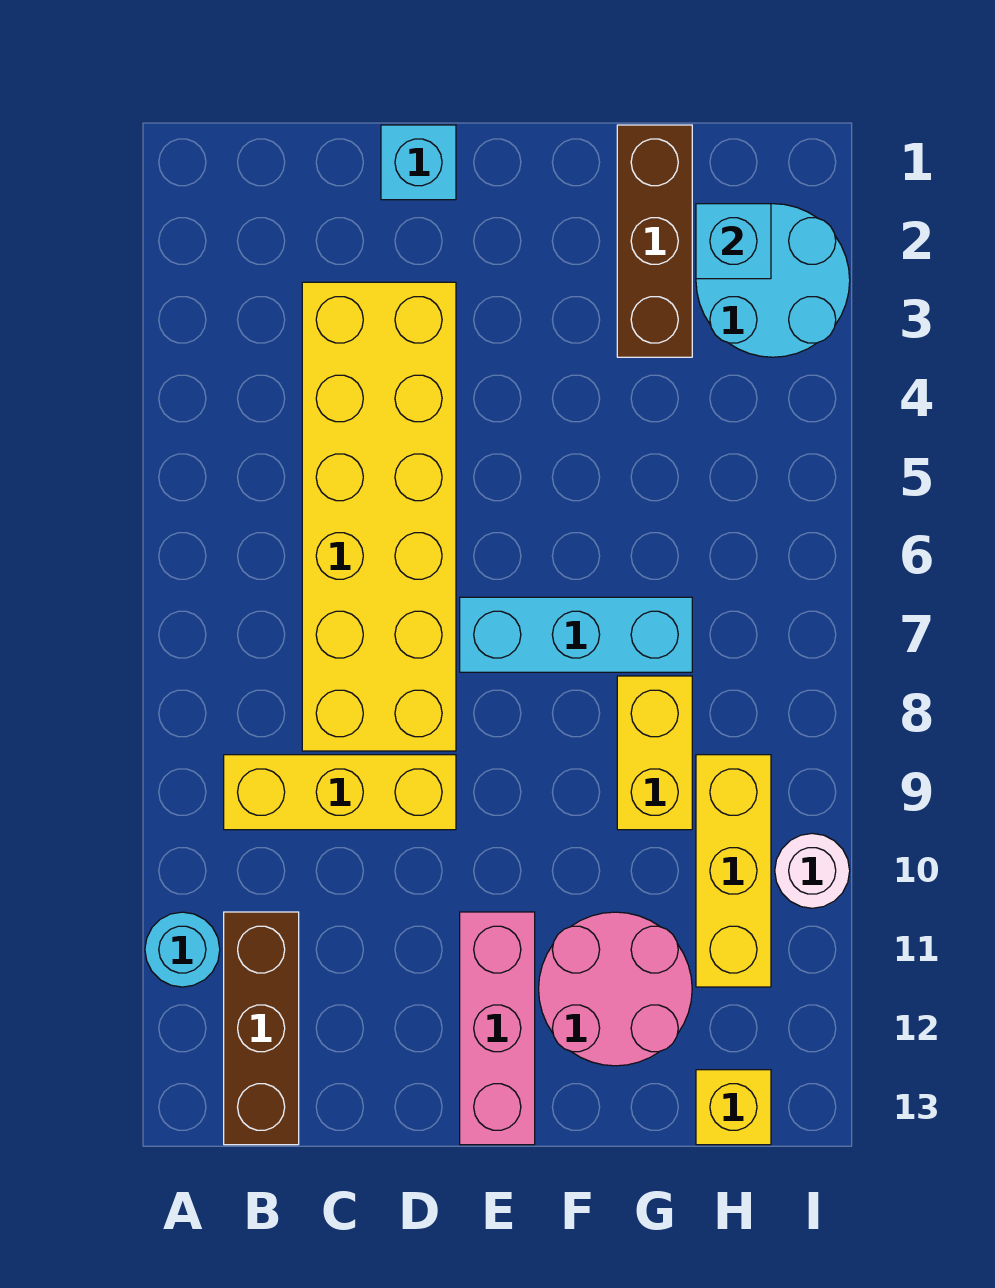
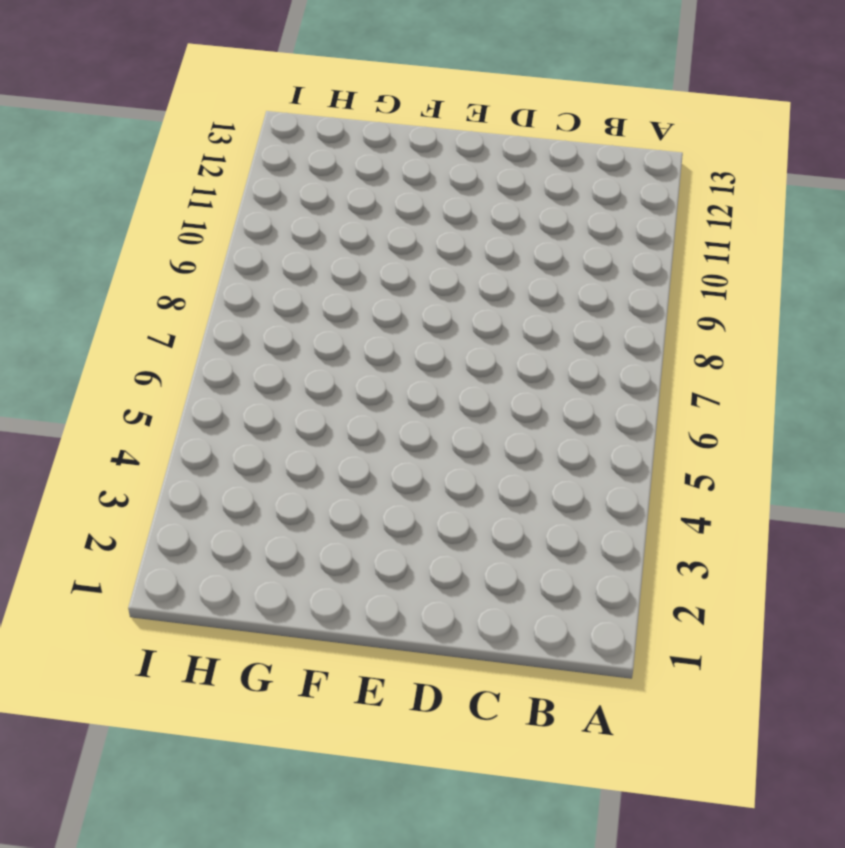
none -> cyan round brick A11 level 1
none -> yellow brick B9:D9 level 1
none -> brown brick B11:B13 level 1

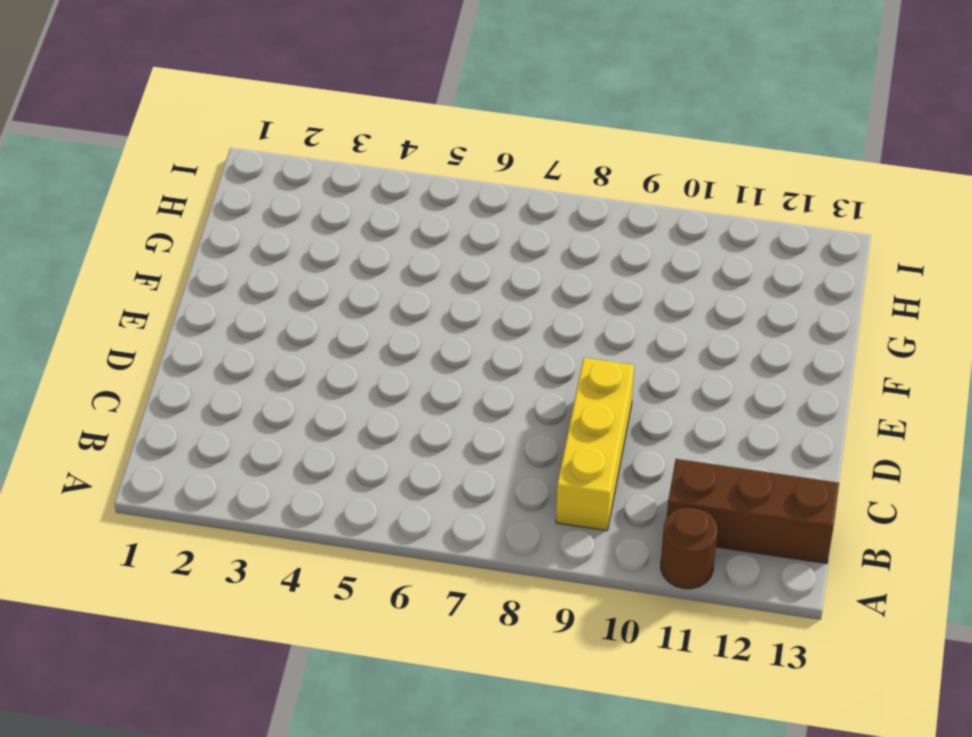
brown round brick A11 level 1 -> cyan round brick A11 level 1
none -> yellow brick C3:D8 level 1
none -> cyan brick D1 level 1
none -> cyan brick E7:G7 level 1

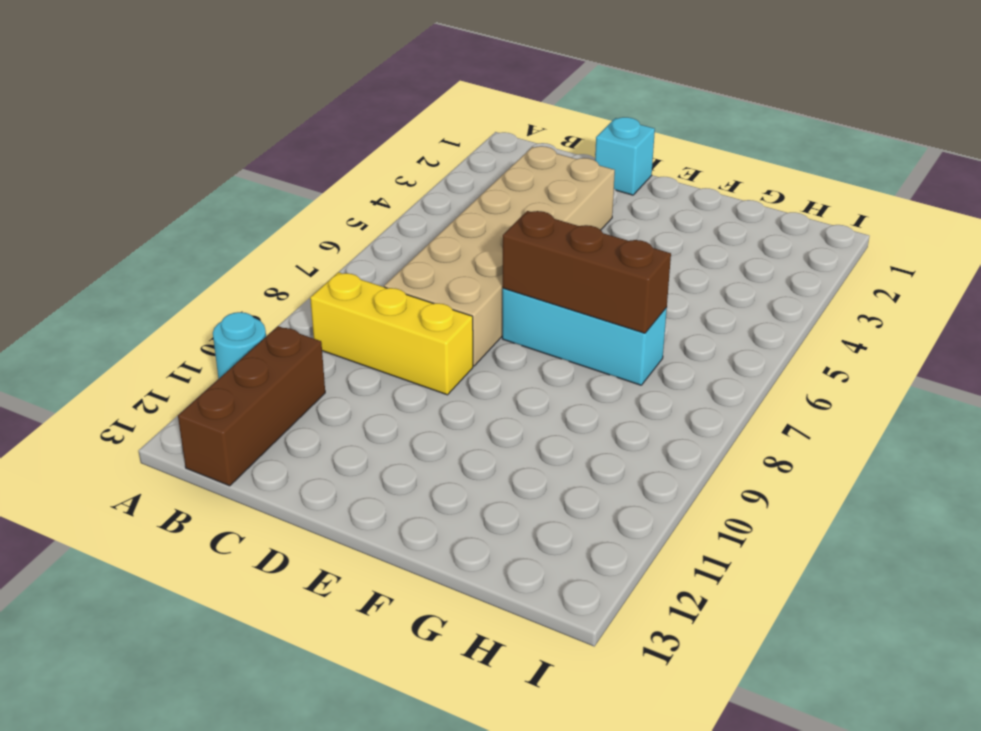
tan brick C3:D8 level 1 -> yellow brick C3:D8 level 1
brown brick E7:G7 level 2 -> brown brick G1:G3 level 1
none -> pink brick E11:E13 level 1
none -> pink round brick F11:G12 level 1
none -> yellow brick G8:G9 level 1

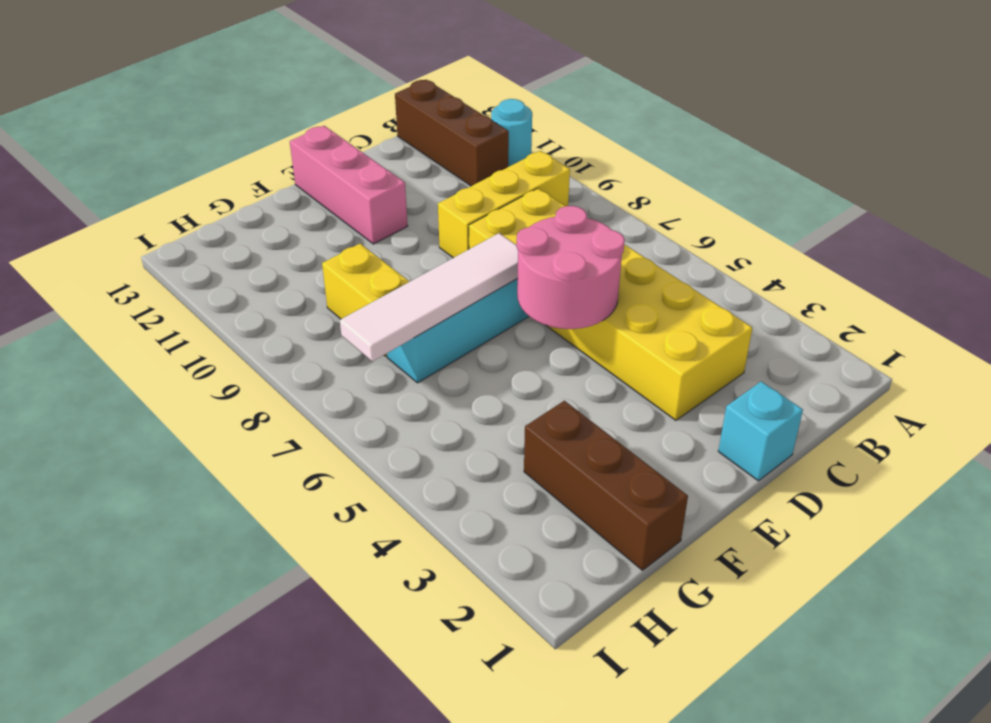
pink round brick D5:E6 level 2 -> pink round brick F11:G12 level 1
white tile E7:H7 level 2 -> none
none -> cyan round brick H2:I3 level 1
none -> yellow brick H9:H11 level 1
none -> yellow brick H13 level 1

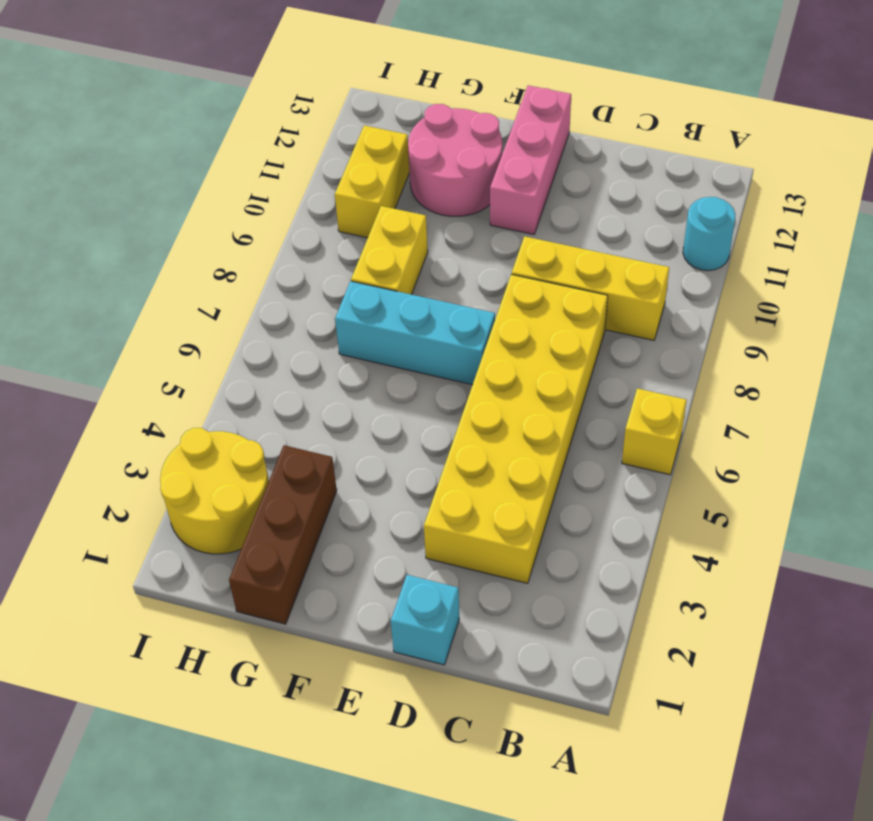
yellow brick A6 level 1 -> yellow brick H13 level 1
yellow round brick H2:I3 level 1 -> cyan round brick H2:I3 level 1
yellow brick H10:H11 level 1 -> yellow brick H9:H11 level 1
none -> brown brick B11:B13 level 1
none -> white round brick I10 level 1
none -> cyan brick H2 level 2

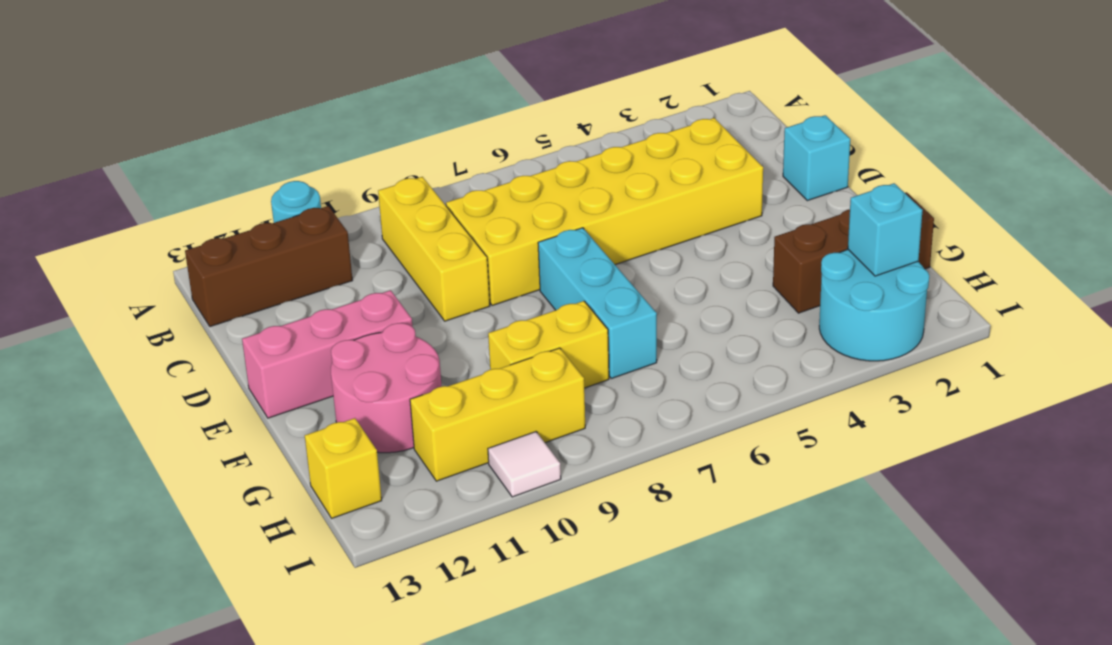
white tile I10 level 1 -> white round brick I10 level 1

